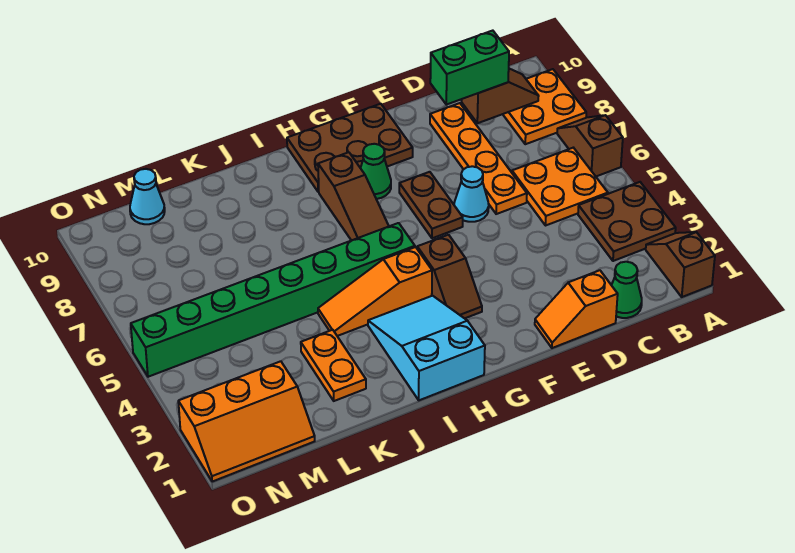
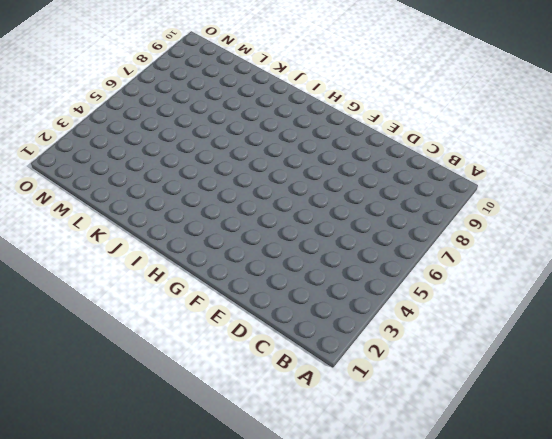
none -> brown slope A1:A2 level 1 top 1
none -> brown plate A3:B4 level 1
none -> brown slope A6:A7 level 1 top 6

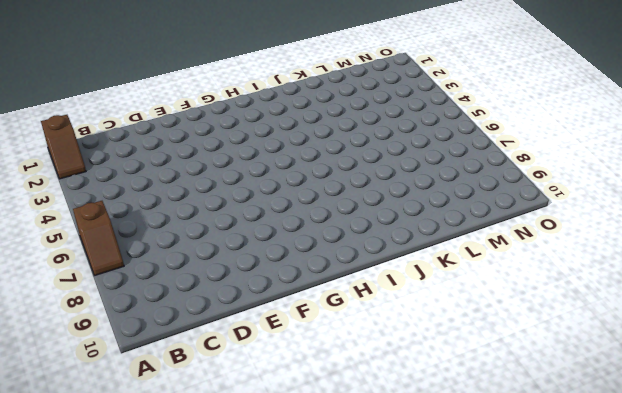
none -> brown plate A3:B4 level 1
none -> orange plate A8:B9 level 1
none -> orange plate B5:C6 level 1

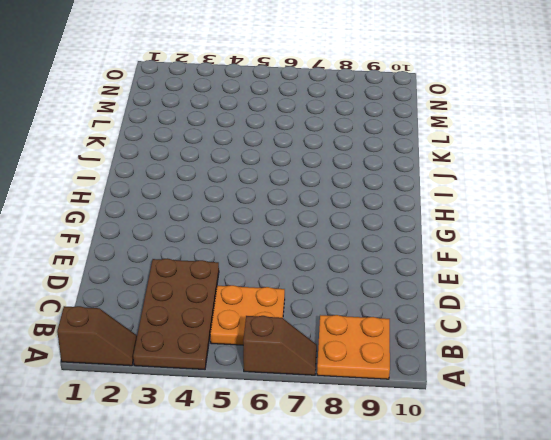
brown plate A3:D4 level 1 -> brown plate A3:B4 level 1
none -> green cone C1 level 1
none -> orange slope D1:E1 level 1 top D
none -> orange plate D6:D9 level 1

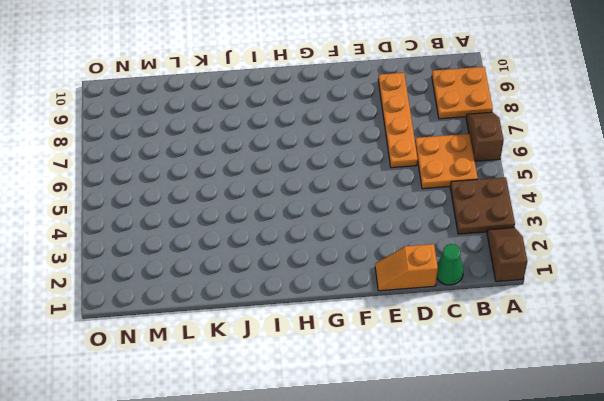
none -> cyan cone E6 level 1
none -> brown plate F6:F7 level 1
none -> brown plate F9:H10 level 1

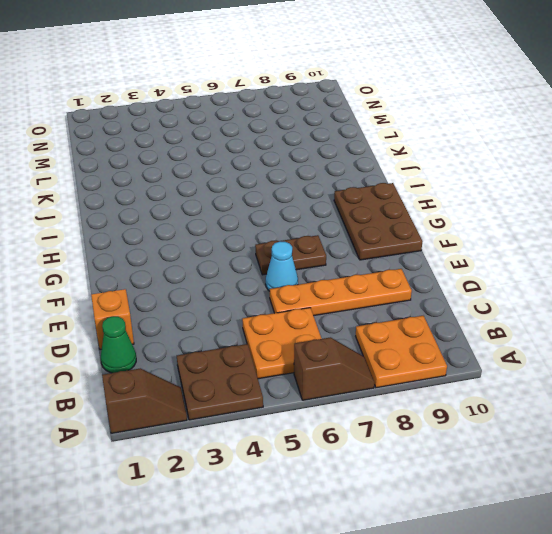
none -> brown slope G3:G4 level 1 top 4
none -> green cone G8 level 1
none -> cyan slope H1:I3 level 1 top 1

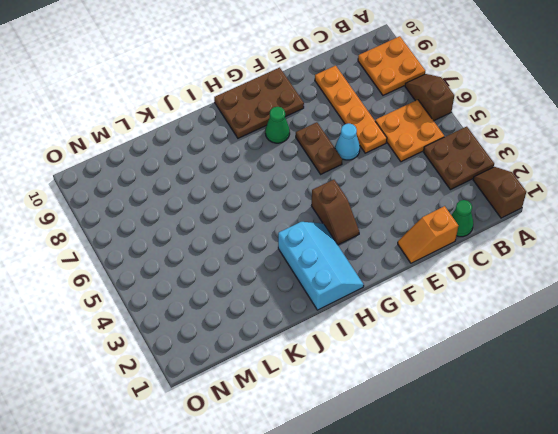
cyan slope H1:I3 level 1 top I -> cyan slope H1:I3 level 1 top 1
none -> orange slope H4:J4 level 1 top H
none -> green brick H5:O5 level 1
none -> brown slope H6:H8 level 1 top 8

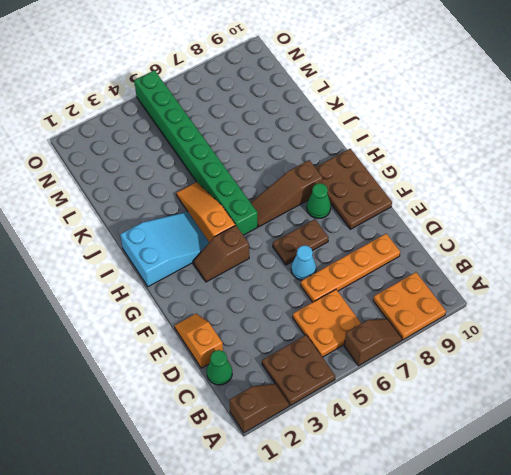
none -> orange plate K2:K3 level 1
none -> orange slope M1:O2 level 1 top 2
none -> cyan cone M10 level 1

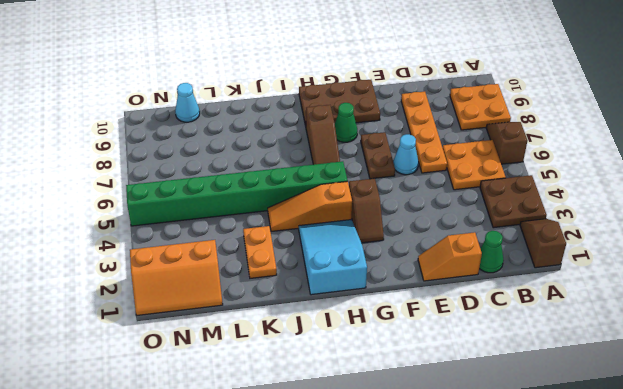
none -> brown slope B9:C9 level 2 top C
none -> green brick C9:D9 level 3

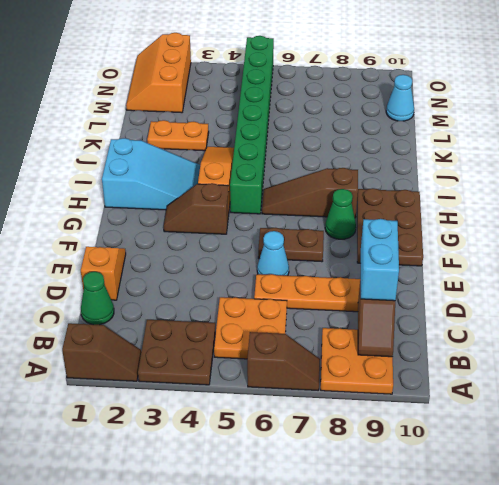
cyan brick C9:D9 level 3 -> green brick C9:D9 level 3

